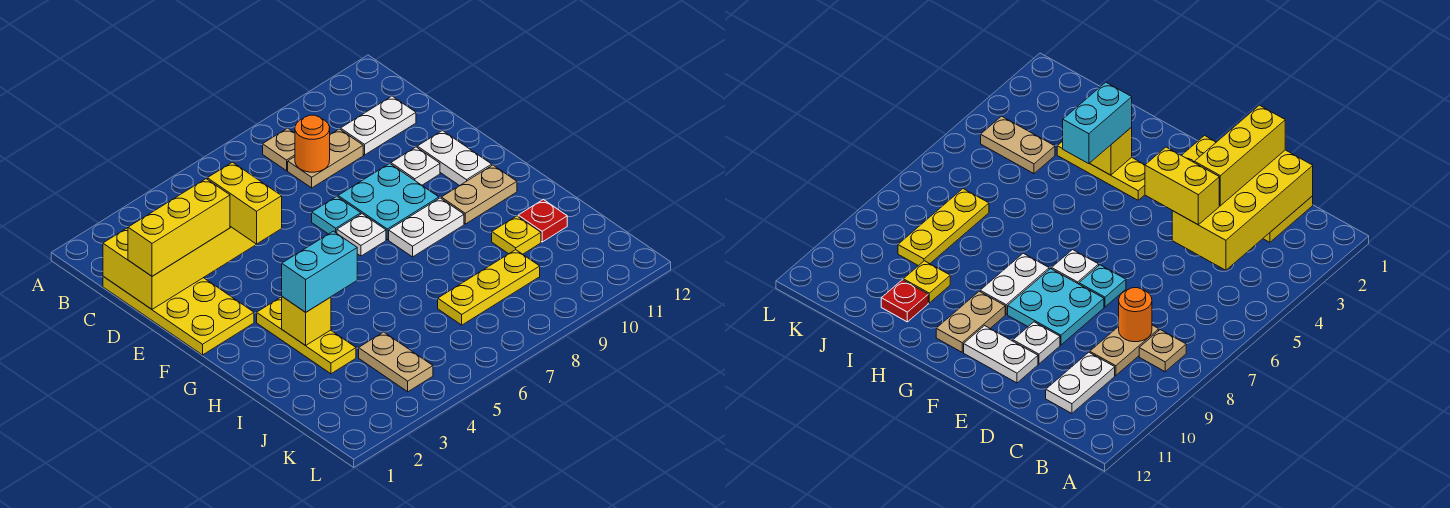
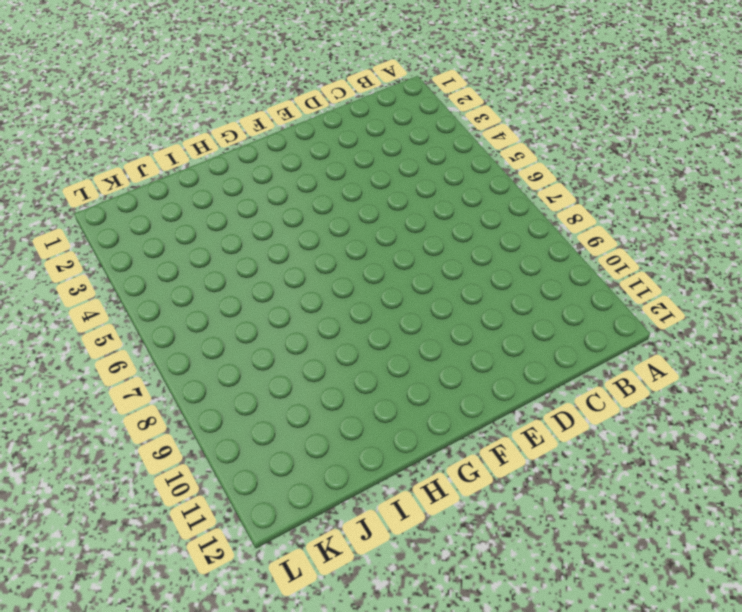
none -> tan plate B8 level 1
none -> yellow plate C1:F2 level 1
none -> tan plate C8:C9 level 1

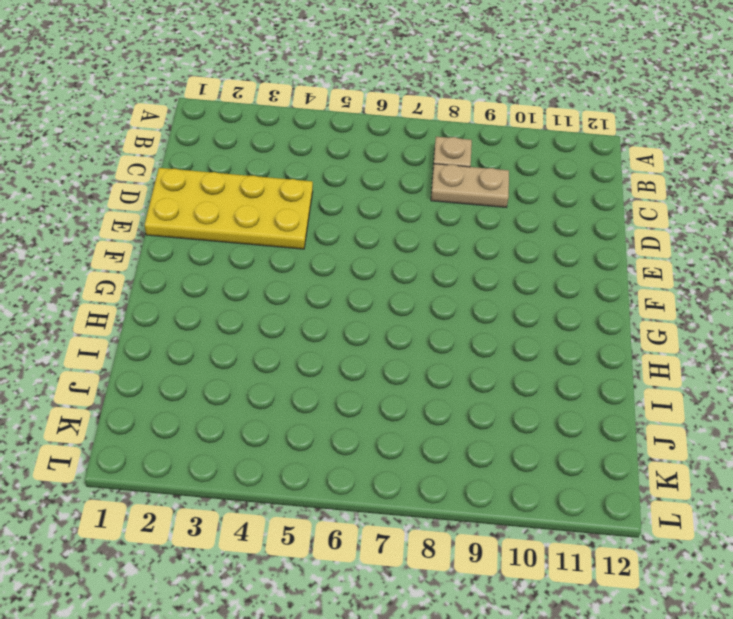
yellow plate D1:E4 level 1 -> yellow plate C1:F2 level 1
none -> white plate C10:C11 level 1
none -> cyan plate E7 level 1
none -> cyan plate E8:F9 level 1

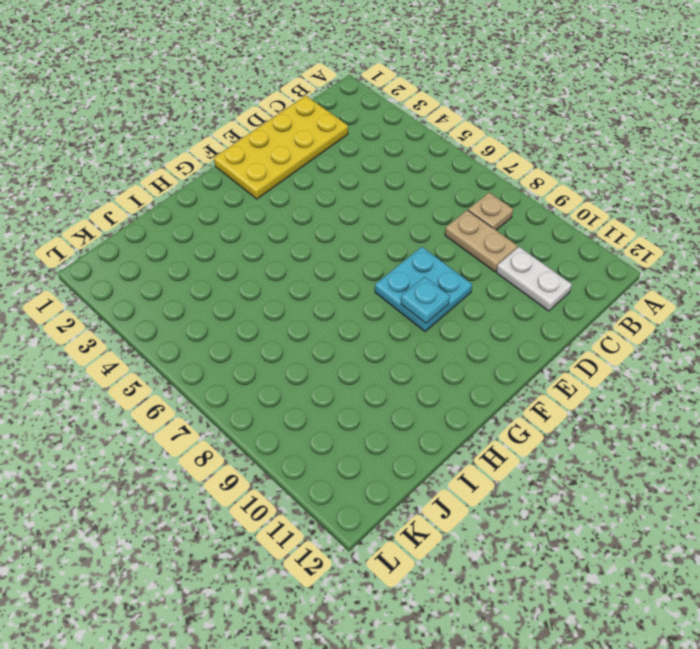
cyan plate F9 level 2 -> cyan plate E7 level 1
none -> white plate E10 level 1
none -> white plate E11:F11 level 1
none -> white plate F7 level 1

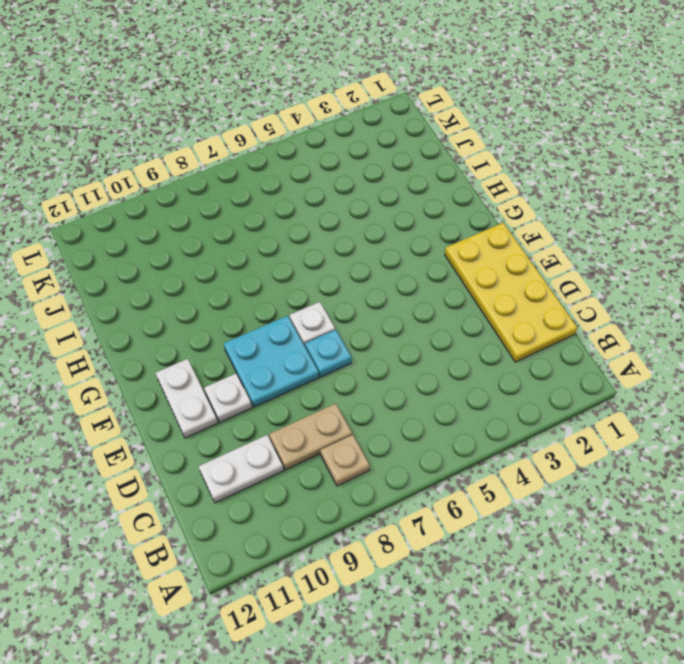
none -> yellow plate G3:I3 level 1
none -> white plate G8:G9 level 1
none -> tan plate G10:G11 level 1

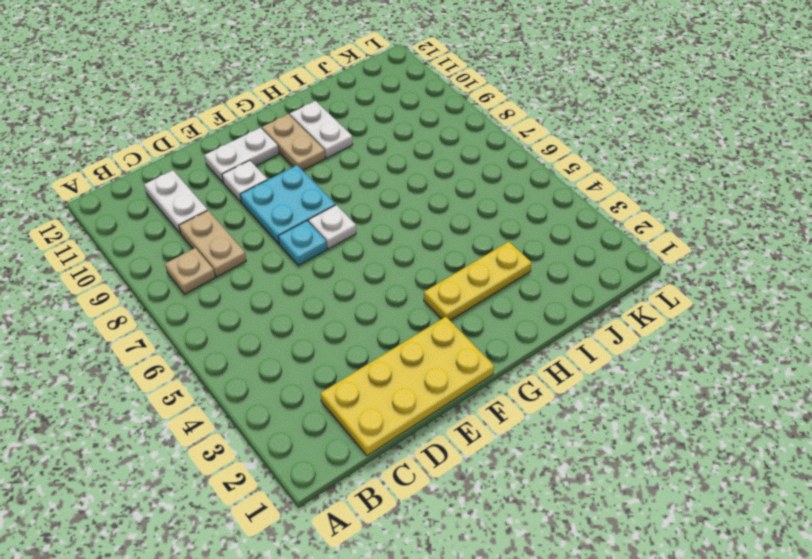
white plate H10:H11 level 1 -> white plate G8:G9 level 1
none -> yellow plate I10 level 1
none -> red plate I11 level 1
none -> tan plate J4:K4 level 1

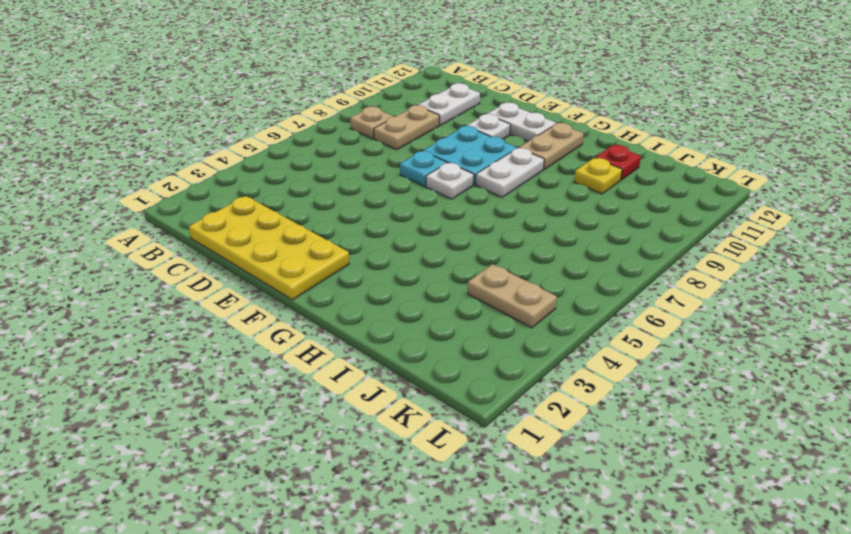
none -> yellow plate G3:I3 level 1
none -> yellow plate J7:J9 level 1
none -> yellow brick C1:D4 level 2

